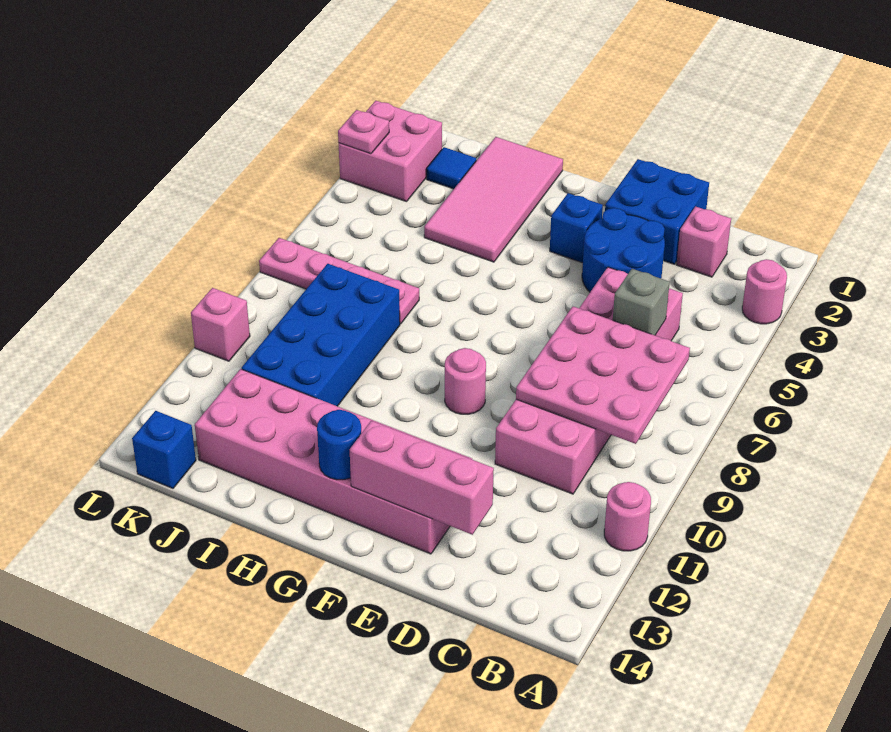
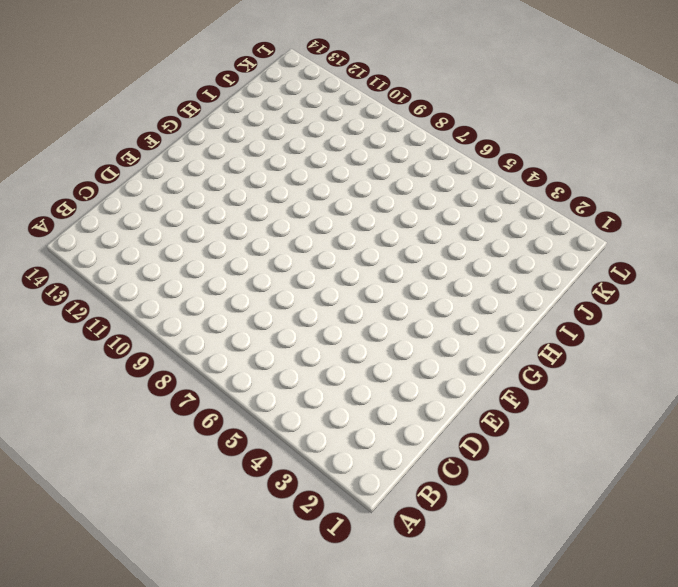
none -> pink round brick A3 level 1
none -> pink round brick A11 level 1
none -> pink brick C2 level 1

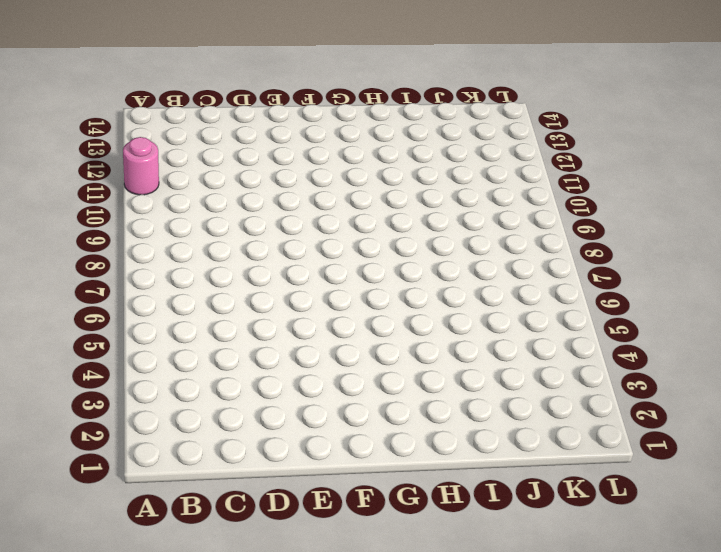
none -> pink round brick A3 level 1
none -> pink brick C2 level 1
none -> pink brick C5:D10 level 1

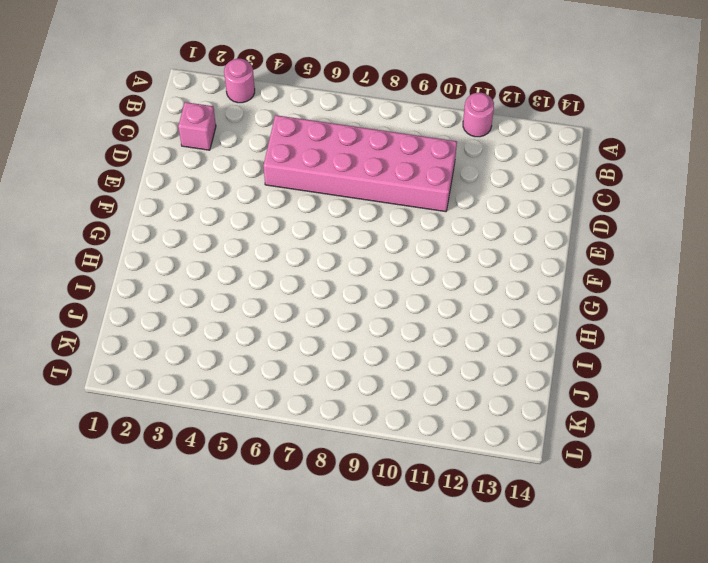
none -> blue brick D1:E2 level 1
none -> blue round brick D3:E4 level 1
none -> pink brick E12:J13 level 1

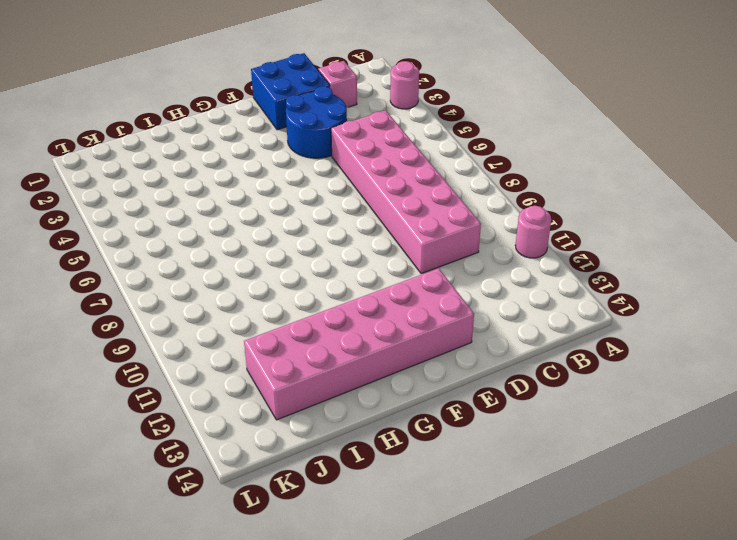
none -> blue brick F3 level 1
none -> pink round brick F9 level 1
none -> pink tile H1:I4 level 1

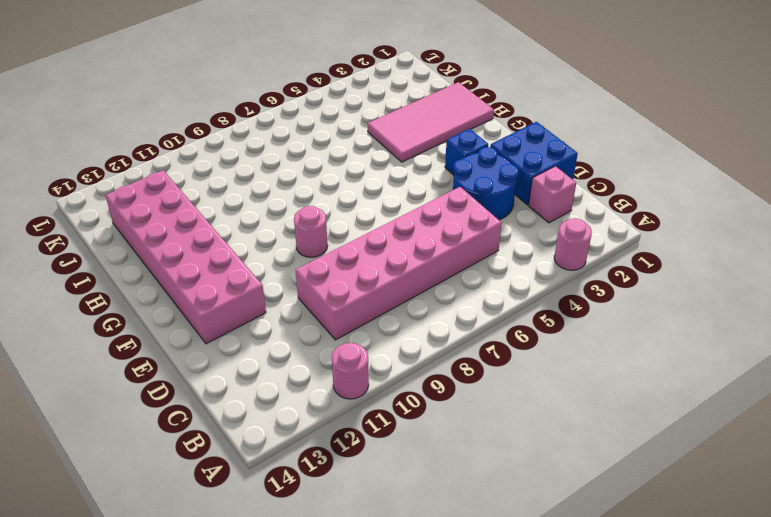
none -> pink plate I7:L7 level 1
none -> blue brick I8:J11 level 1
none -> blue tile J2 level 1

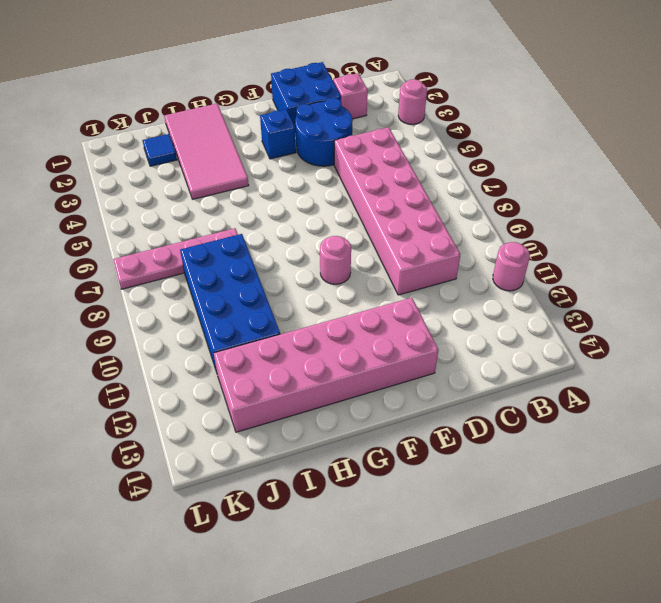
none -> pink brick K2:L3 level 1
none -> blue brick K14 level 1
none -> pink brick L10 level 1

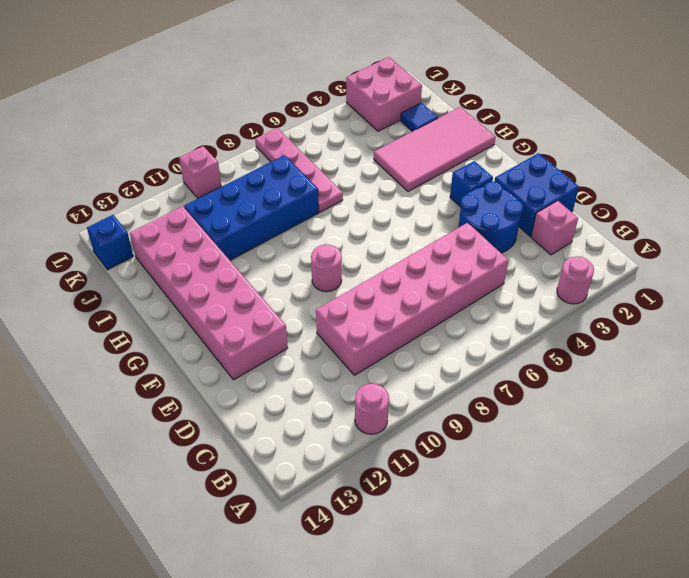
none -> pink plate B7:D9 level 2
none -> grey brick C6 level 2
none -> pink brick D13:F13 level 2

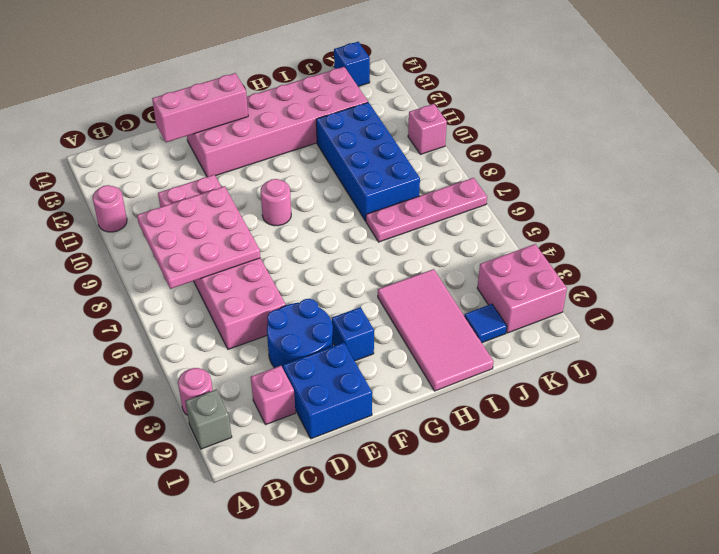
grey brick A2 level 1 -> grey brick C6 level 2
none -> blue round brick G13 level 2
none -> pink plate L3 level 2

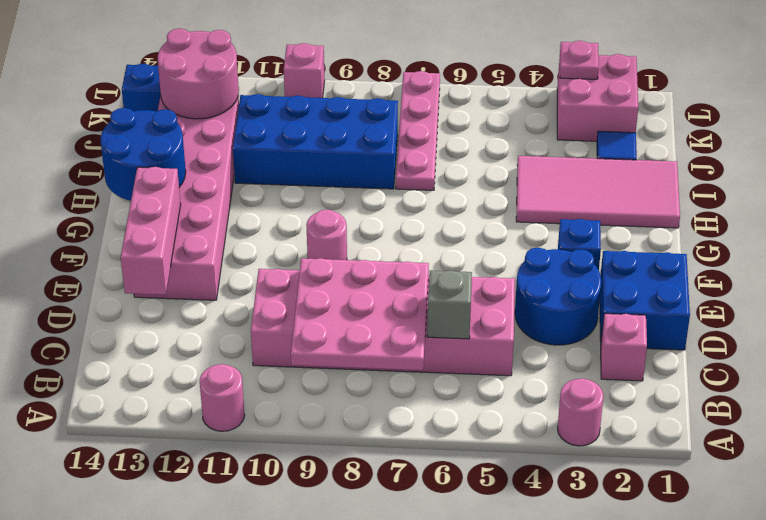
blue round brick G13:H14 level 2 -> blue round brick G13 level 2
pink round brick J12:K13 level 2 -> none

